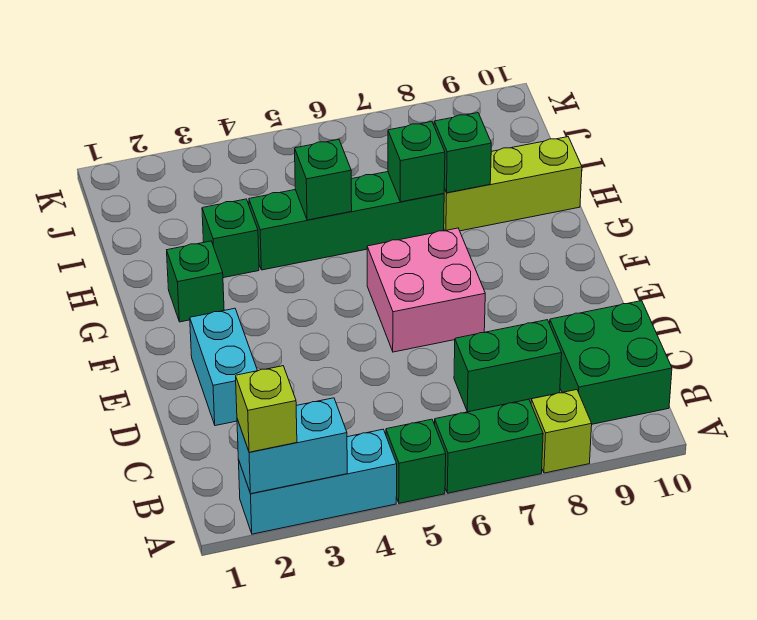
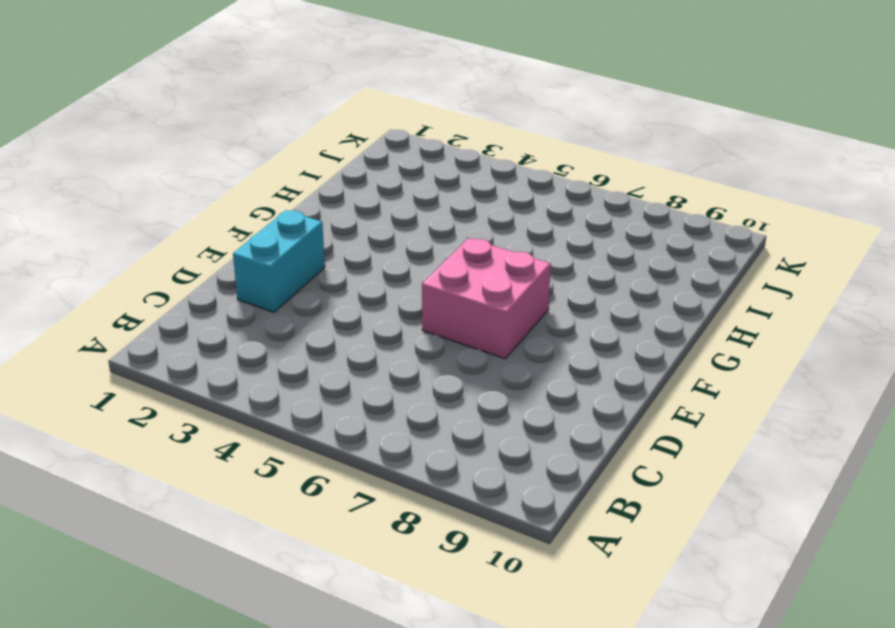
none -> cyan brick A2:A4 level 1
none -> green brick A5 level 1
none -> green brick A6:A7 level 1

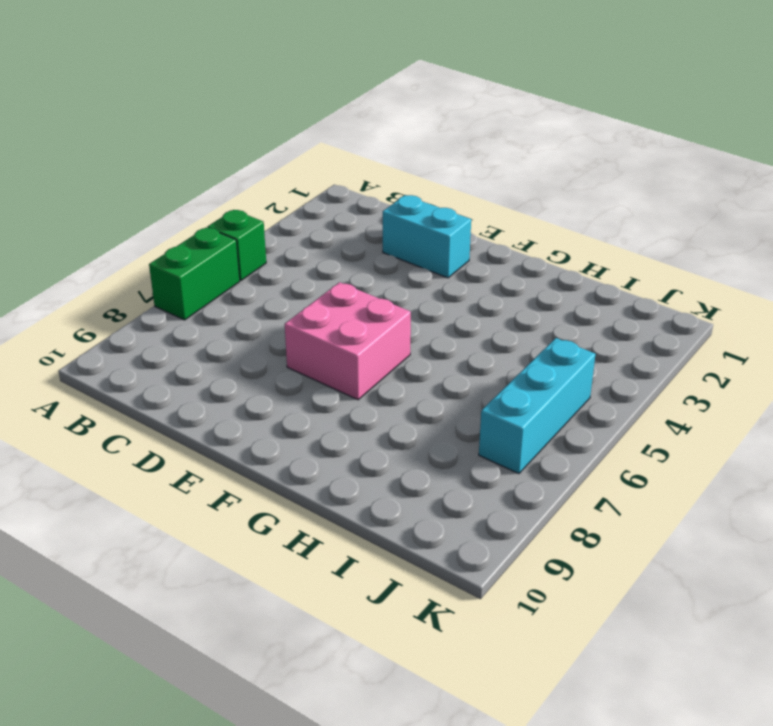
cyan brick J5:J7 level 1 -> cyan brick A2:A4 level 1
none -> lime brick A8 level 1
none -> green brick B9:C10 level 1
none -> green brick C7:C8 level 1

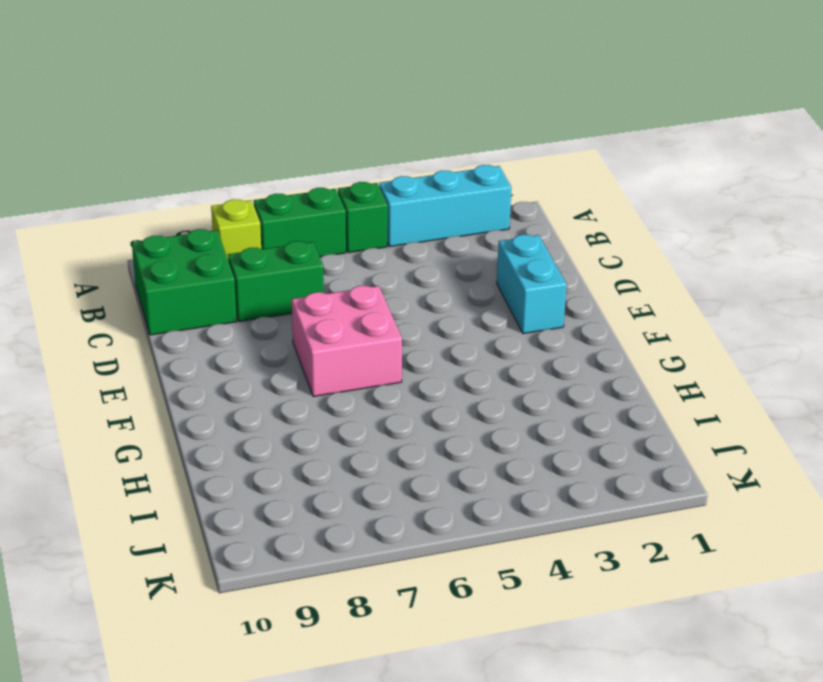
none -> green brick G2 level 1
none -> green brick H3 level 1
none -> green brick H4:H7 level 1

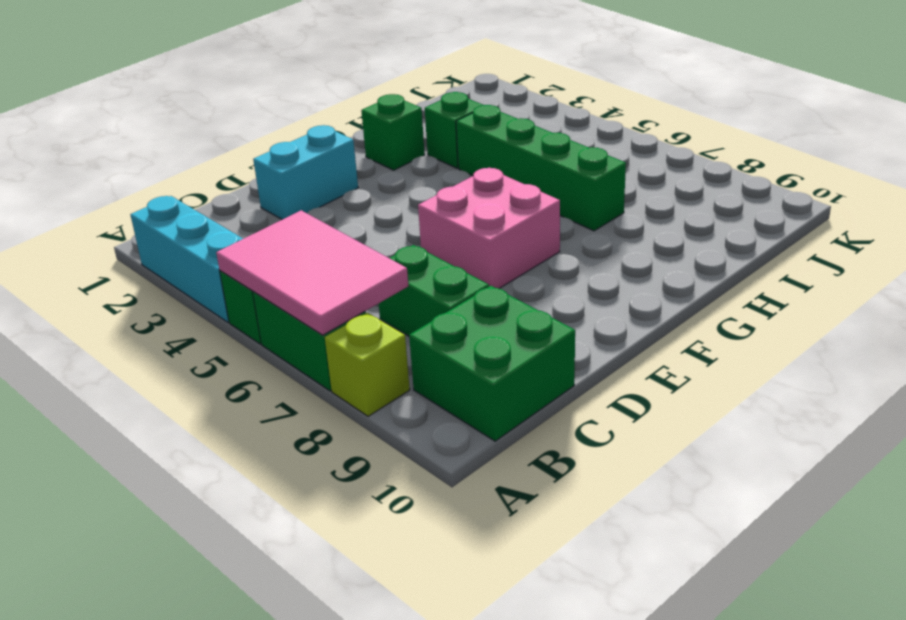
pink tile A5:B7 level 2 -> none
none -> lime brick H8:H10 level 1
none -> cyan brick A2:A3 level 2
none -> green brick H5 level 2

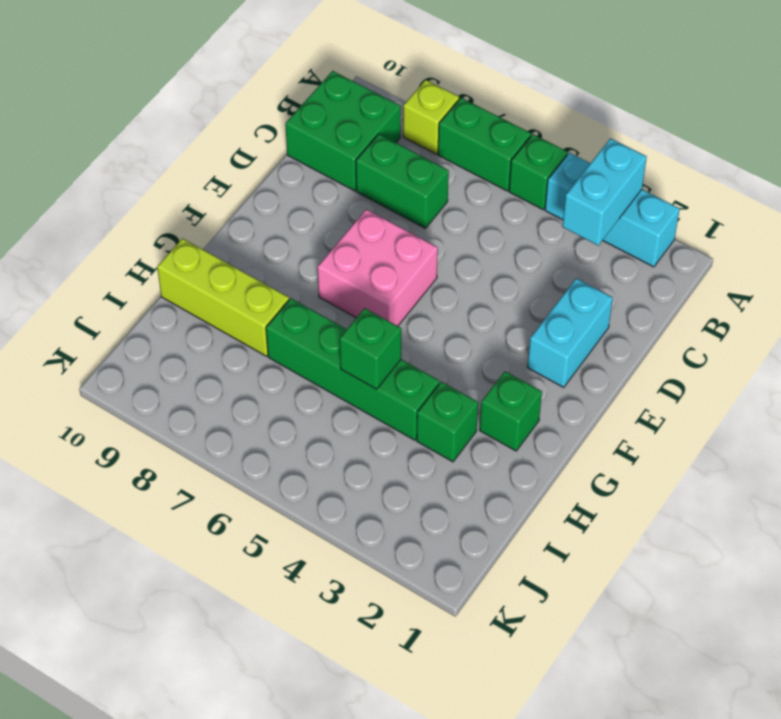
cyan brick A3:B3 level 2 -> cyan brick A2:A3 level 2
none -> green brick H7 level 2
none -> green brick H8 level 2
none -> lime brick A2 level 3

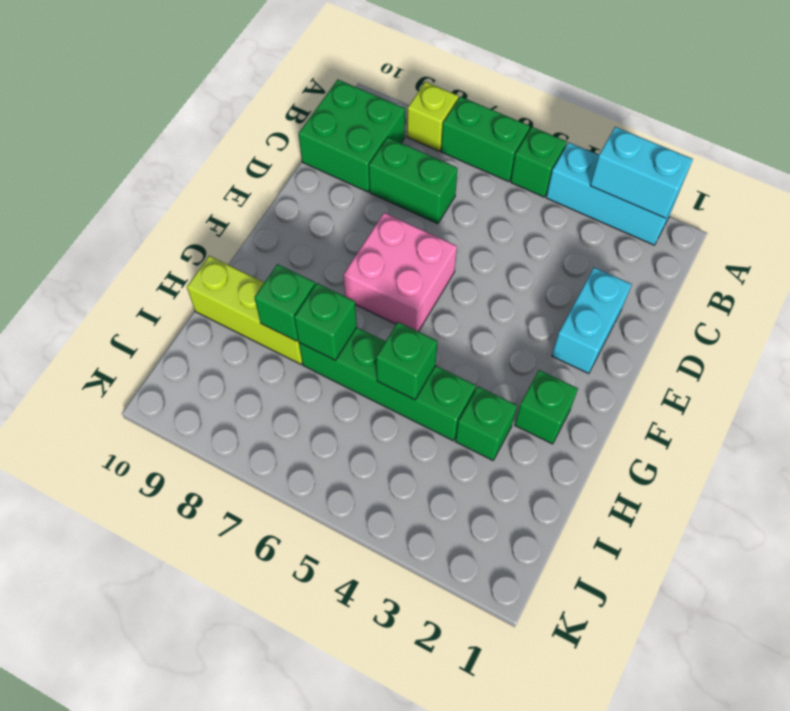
none -> lime brick A2 level 3

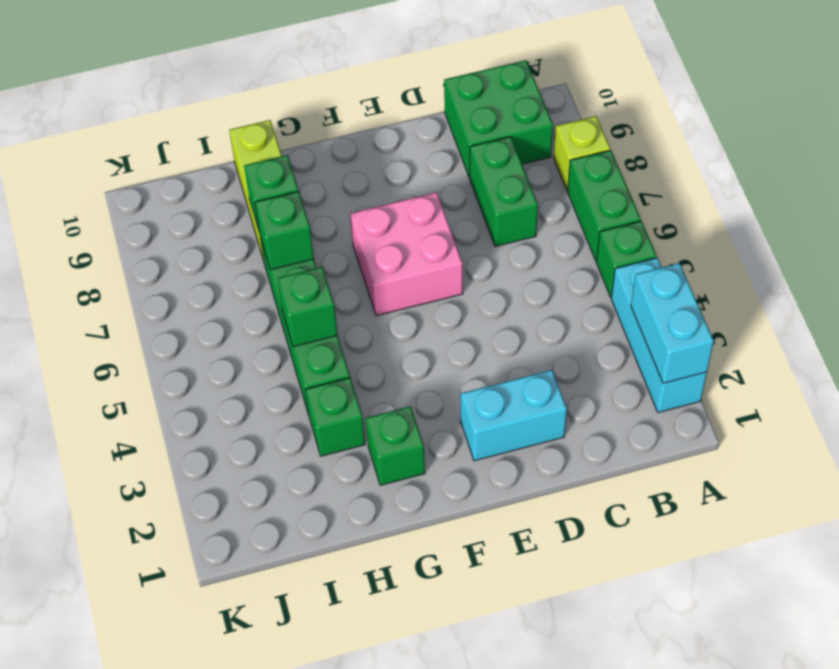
none -> lime brick A2 level 3

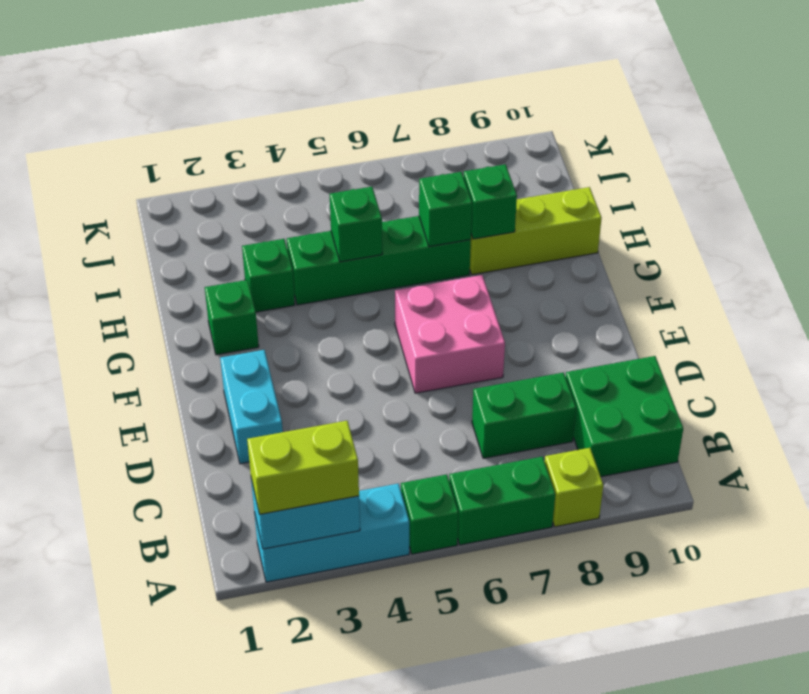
lime brick A2:A3 level 3 -> lime brick A2 level 3

